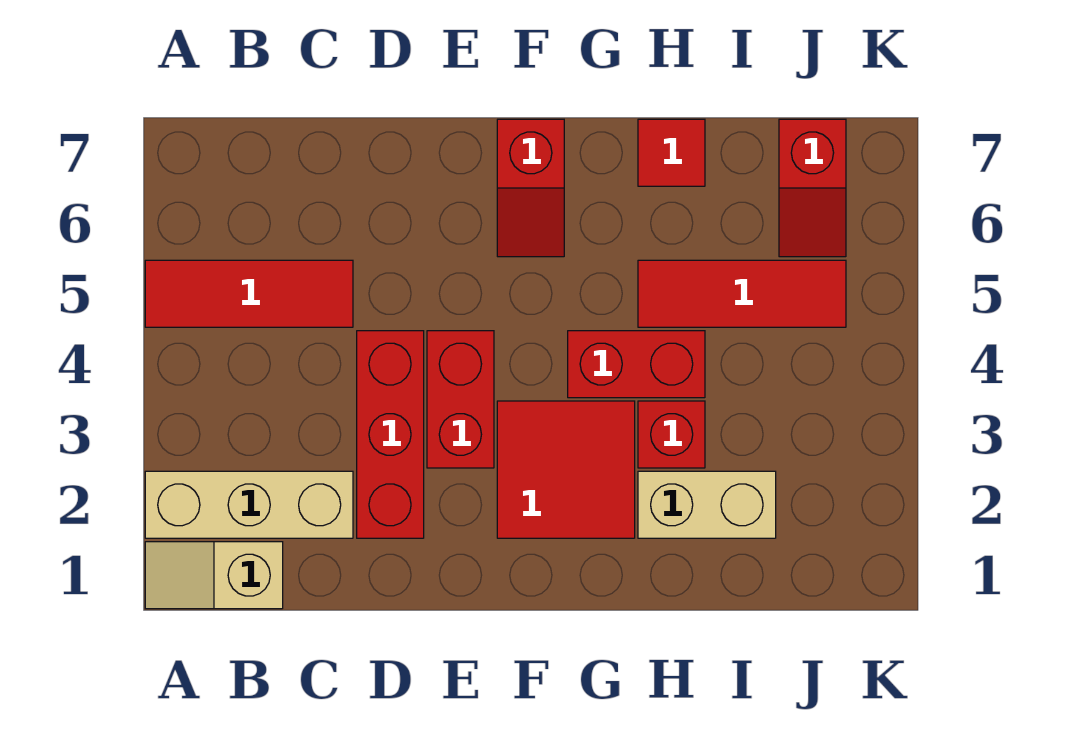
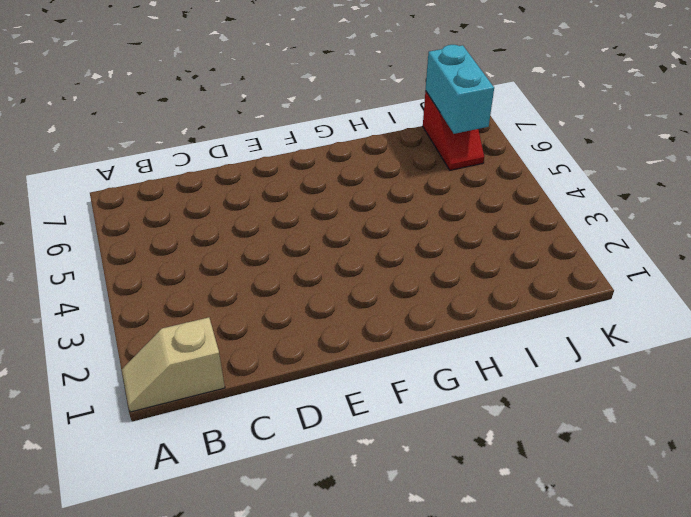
cyan brick J6:J7 level 2 -> none
none -> tan brick A2:C2 level 1
none -> red tile A5:C5 level 1
none -> red brick D2:D4 level 1

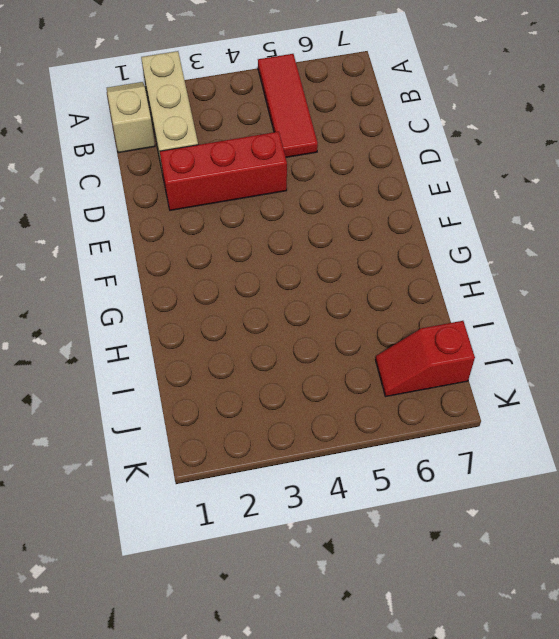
none -> red brick E3:E4 level 1
none -> red tile F2:G3 level 1
none -> red slope F6:F7 level 1 top 7

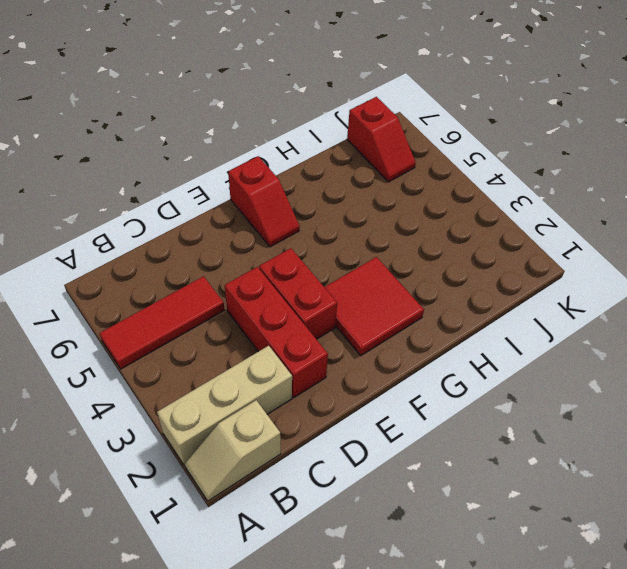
none -> red brick G4:H4 level 1
none -> tan brick H2:I2 level 1
none -> red brick H3 level 1

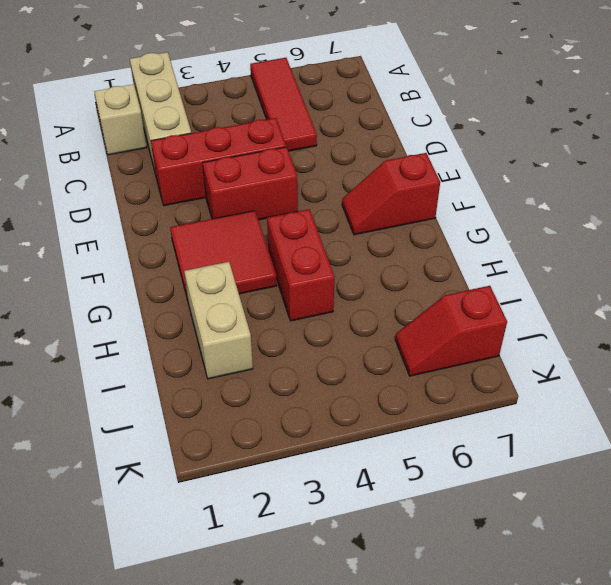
none -> red brick H3 level 1
none -> red tile H5:J5 level 1
none -> red tile H7 level 1

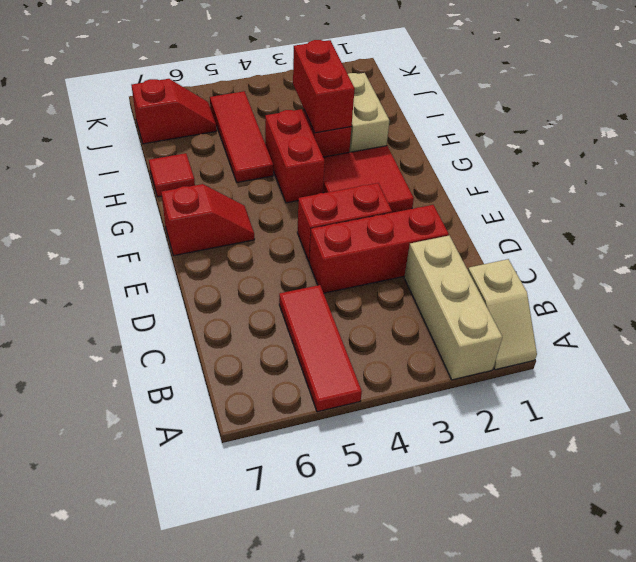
red brick H3:I3 level 2 -> none

